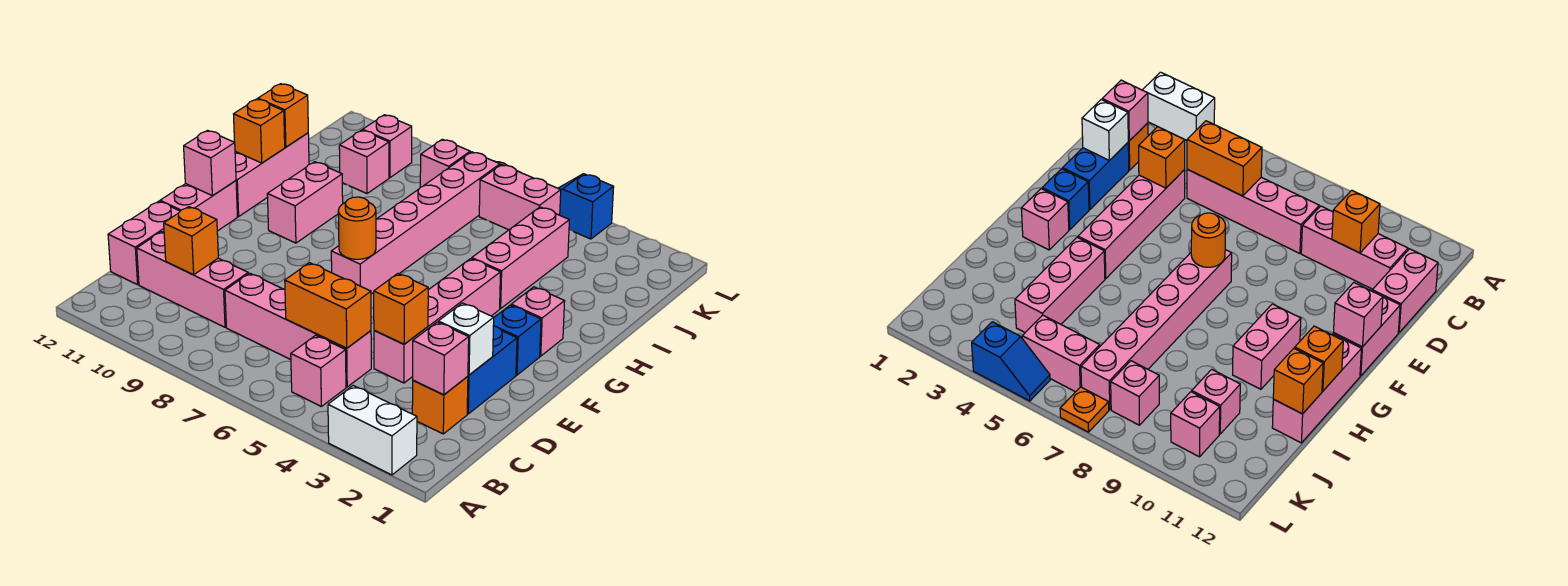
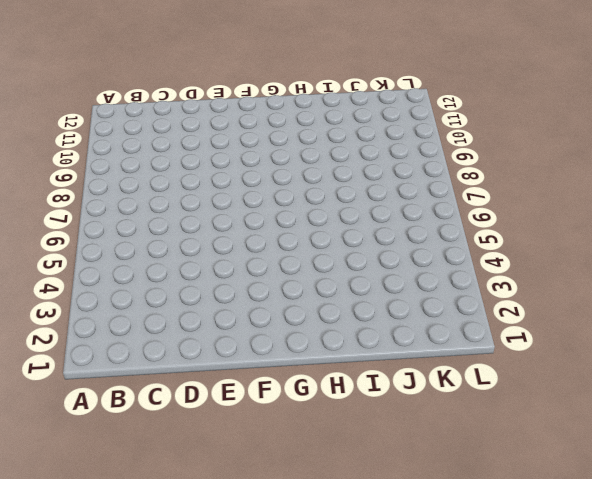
none -> white brick A2:A3 level 1
none -> pink brick B5 level 1
none -> orange brick C2 level 1
none -> pink brick C5:C8 level 1

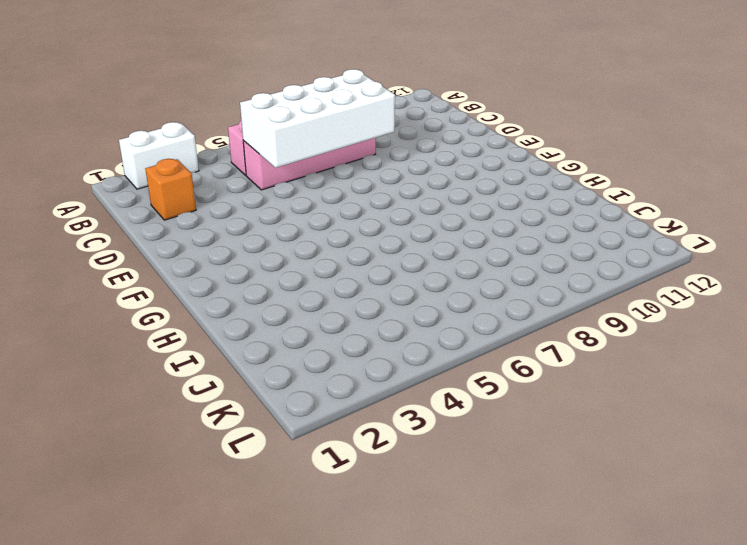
white brick C5:D8 level 2 -> orange brick C5:C6 level 2
none -> pink brick C9:C11 level 1
none -> pink brick C12:D12 level 1
none -> blue brick D2:E2 level 1
none -> pink brick D4:G4 level 1

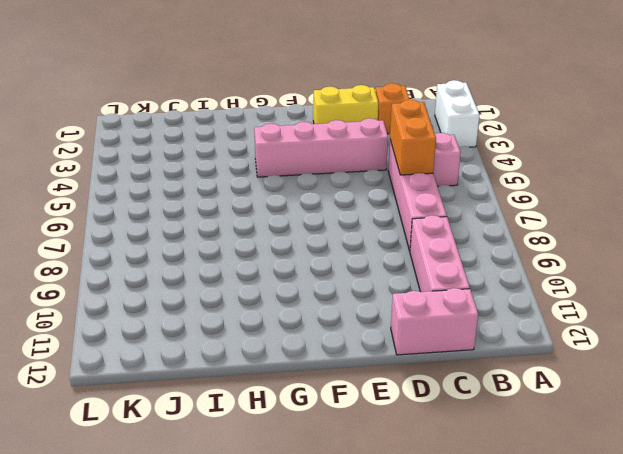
yellow brick D2:E2 level 1 -> blue brick D2:E2 level 1
none -> pink brick E12:F12 level 1
none -> blue brick F2 level 1
none -> pink brick F7:K7 level 1
none -> pink brick G2 level 1

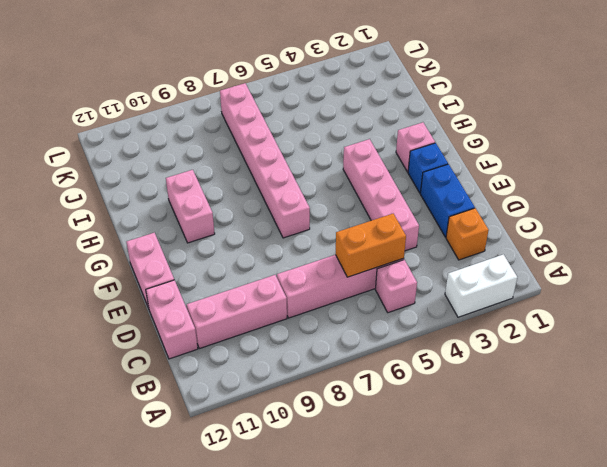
none -> pink brick G12:I12 level 1
none -> pink brick H4:J4 level 1
none -> pink brick J10 level 1
none -> pink brick K5:K6 level 1

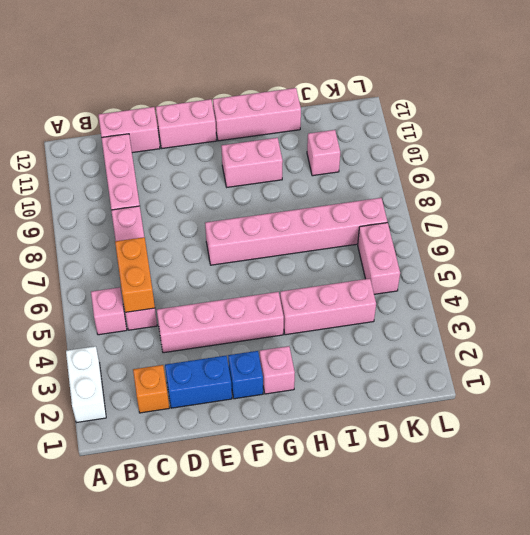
none -> pink brick K8 level 1
none -> pink brick K10 level 1
none -> blue slope L4:L5 level 1 top 4
none -> orange plate L7 level 1

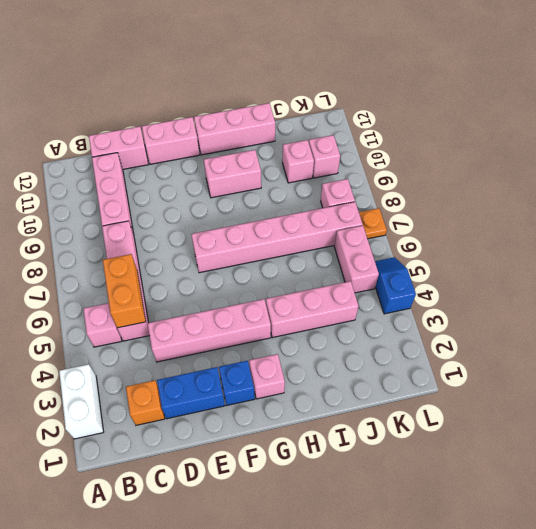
none -> pink brick C2 level 2
none -> orange brick C10 level 2
none -> white brick D2 level 2
none -> orange brick D4 level 2

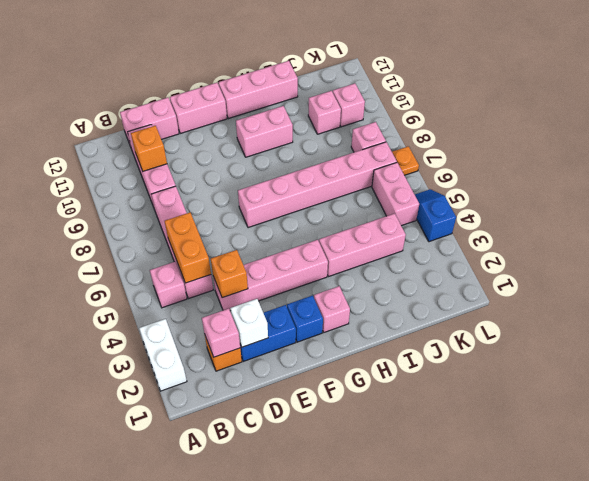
none -> orange round brick F7 level 2
none -> pink brick F12 level 2
none -> orange brick H12 level 2
none -> orange brick I12 level 2

